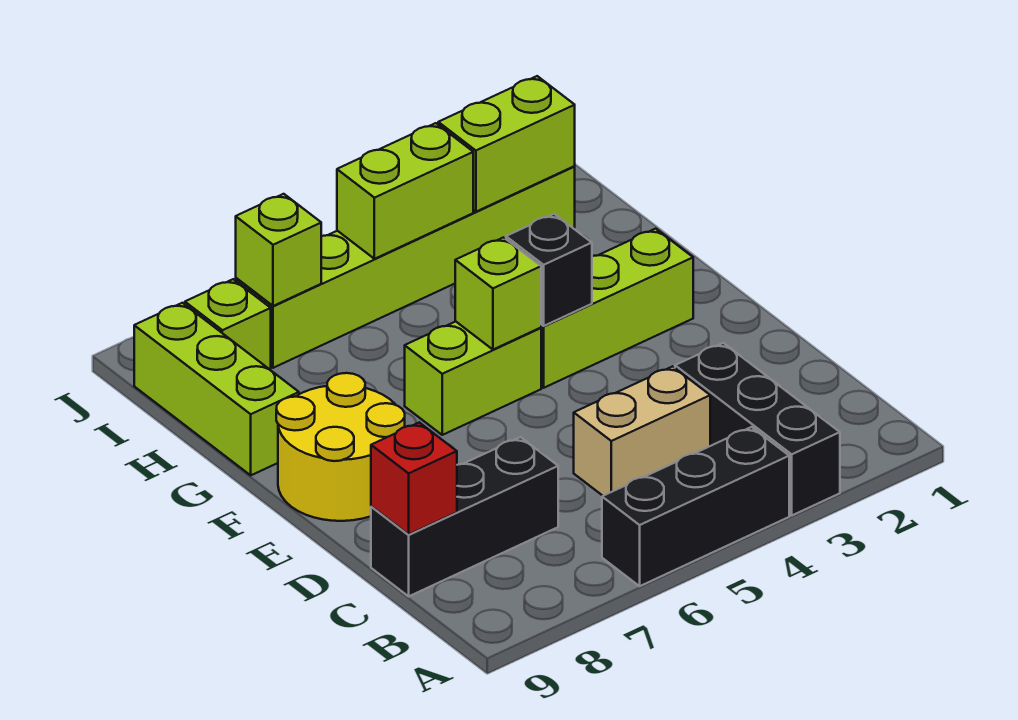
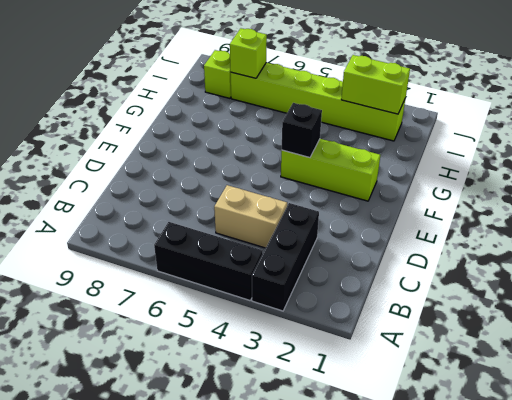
none -> black brick C7:C9 level 1
none -> yellow round brick E8:F9 level 1
none -> lime brick F5:F6 level 1

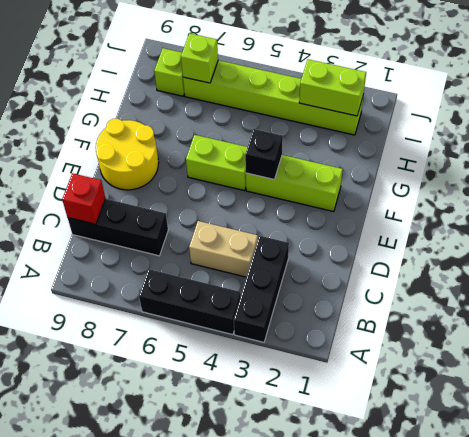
none -> lime brick G9:I9 level 1
none -> lime brick F5 level 2
none -> lime brick I4:I5 level 2

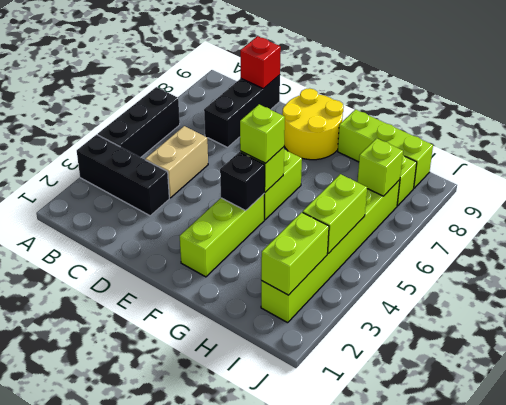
lime brick F5 level 3 -> none

